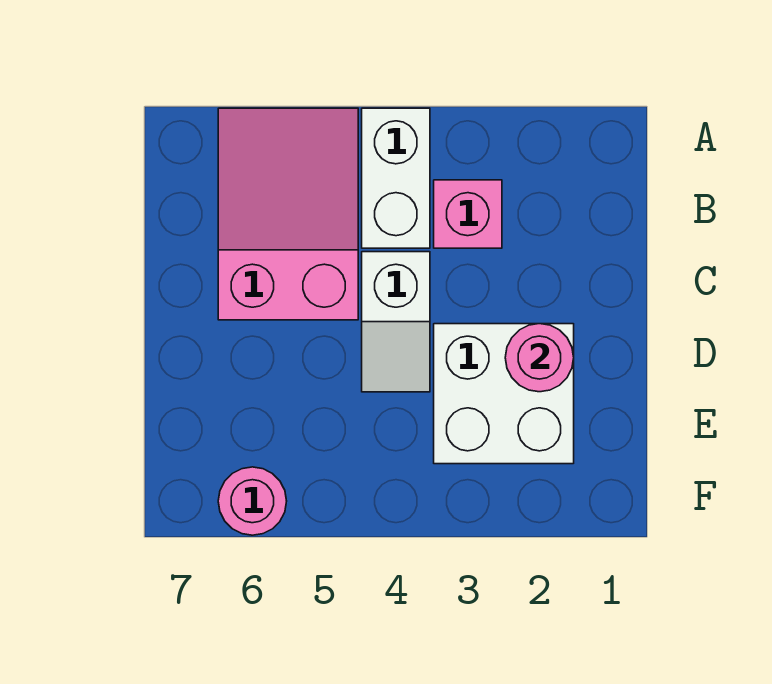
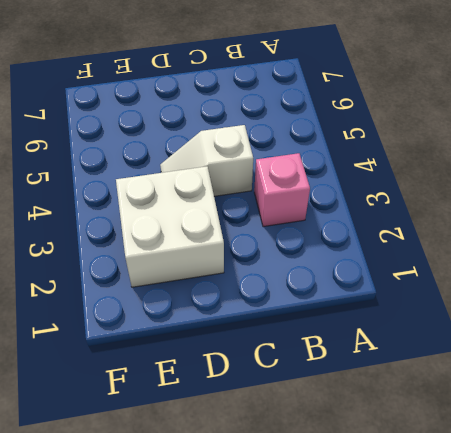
none -> white brick A4:B4 level 1
none -> pink slope A5:C6 level 1 top C

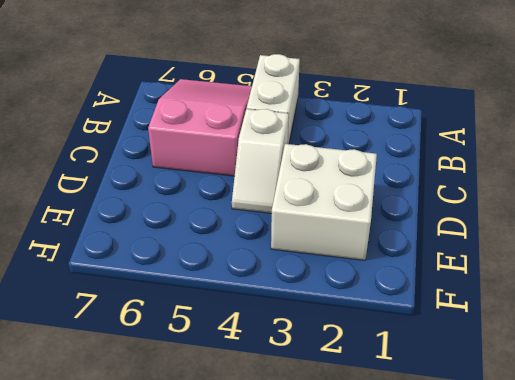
none -> pink brick B3 level 1
none -> pink round brick F6 level 1

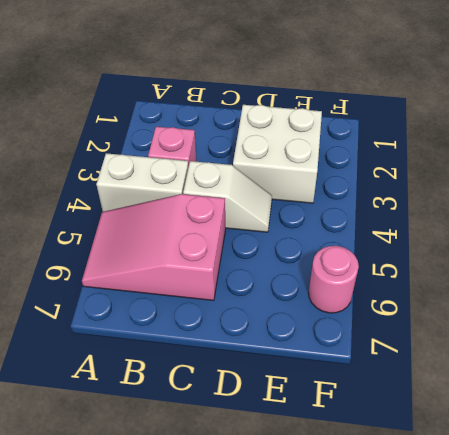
none -> pink round brick D2 level 2

